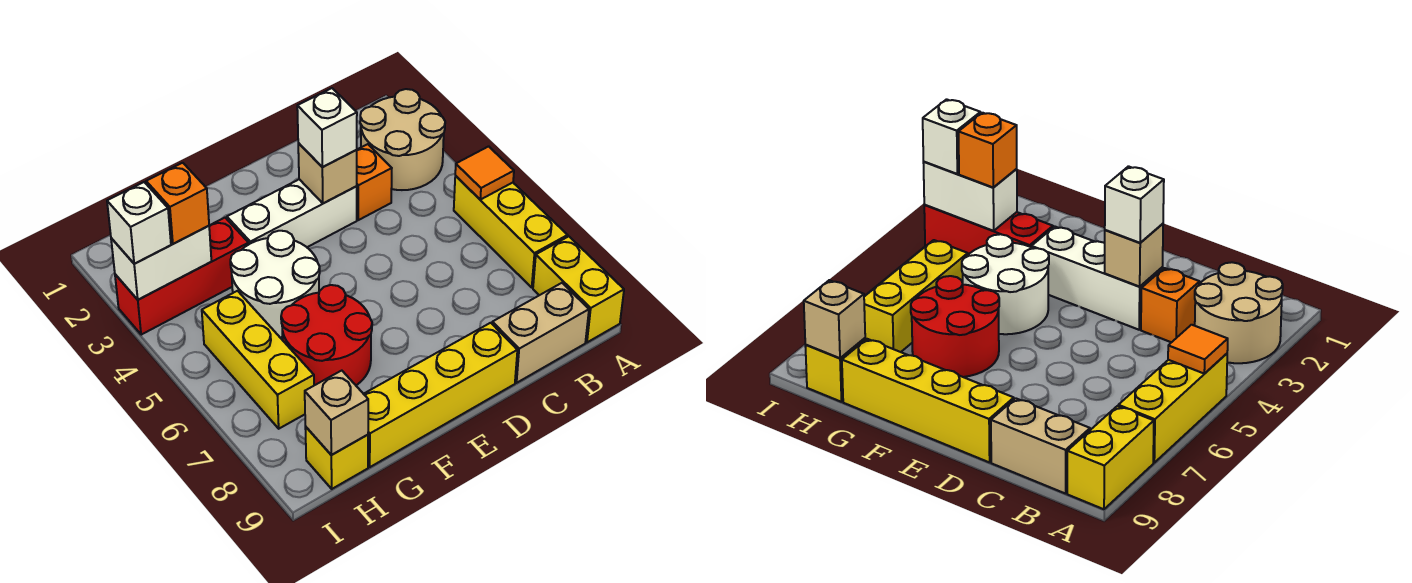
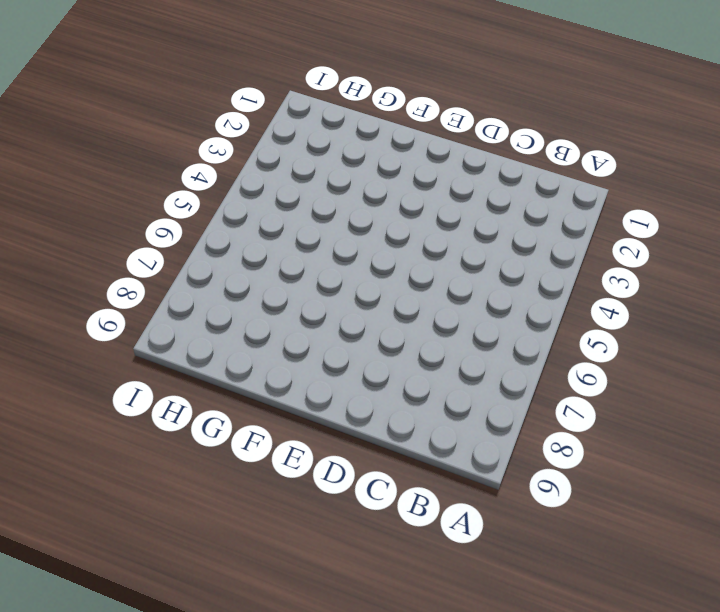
none -> tan round brick A2:B3 level 1
none -> yellow brick A5:A7 level 1
none -> yellow brick A8:A9 level 1

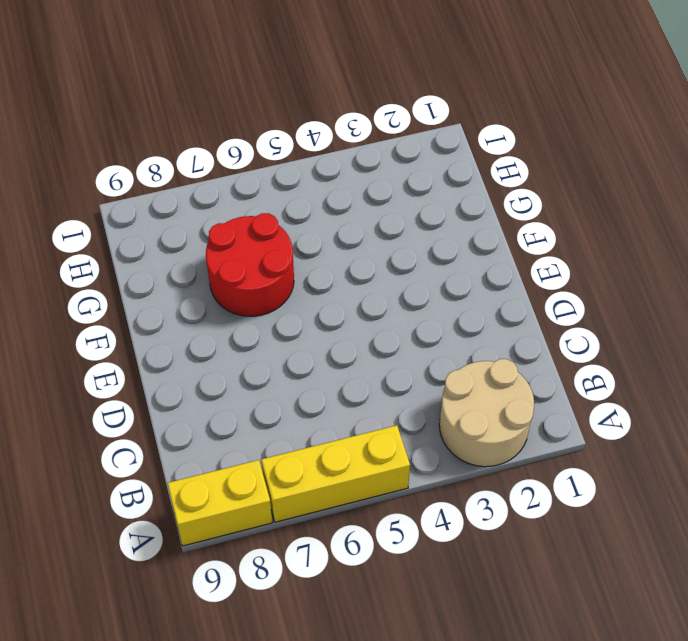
none -> tan brick B9:C9 level 1
none -> orange brick C3 level 1
none -> white brick D3:F3 level 1

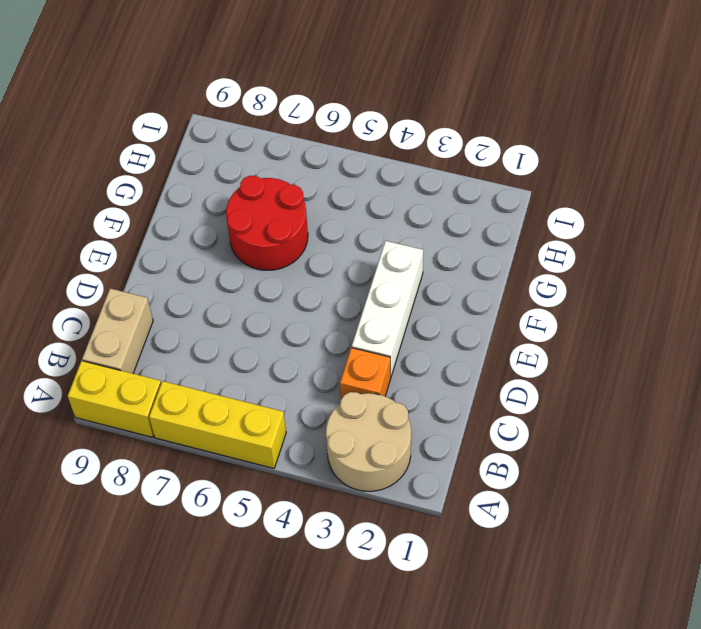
none -> yellow brick D9:G9 level 1
none -> white round brick F4:G5 level 1
none -> red brick G3:I3 level 1

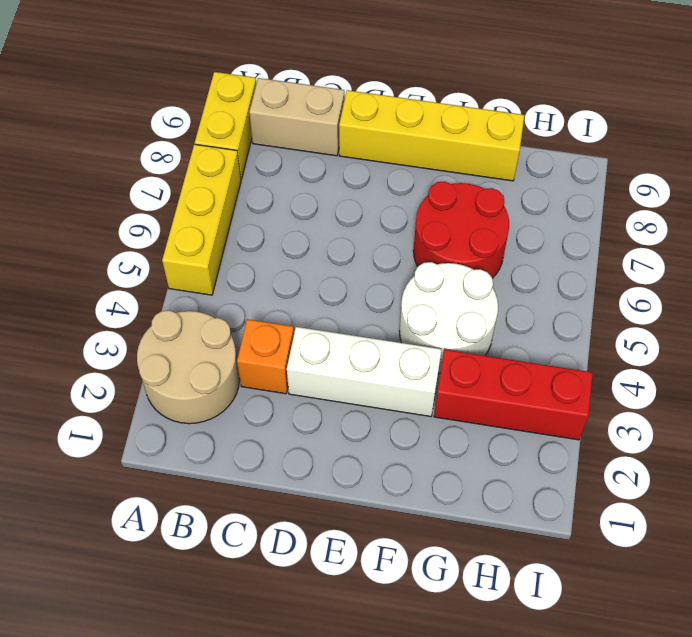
none -> yellow brick H5:H7 level 1
none -> yellow brick H9 level 1
none -> orange tile A5 level 2

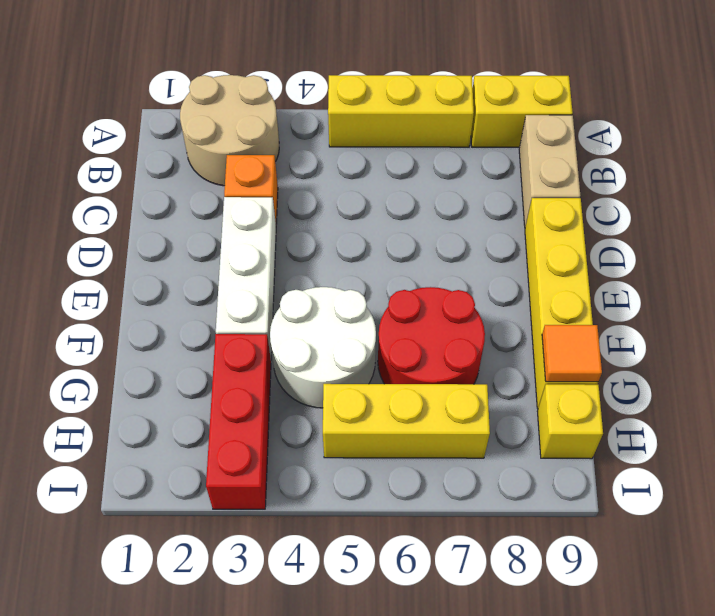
orange tile G9 level 2 -> orange tile A5 level 2
none -> tan brick D3 level 2
none -> white brick H3:I3 level 2
none -> tan brick H9 level 2

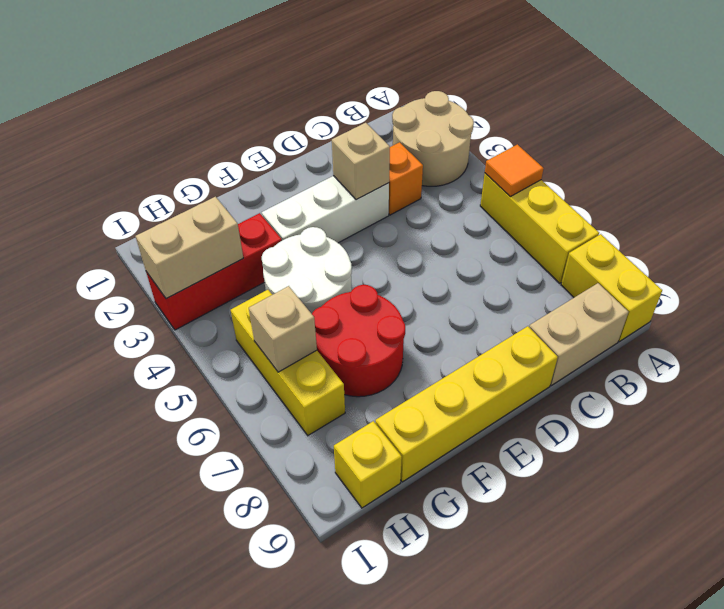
tan brick H3:I3 level 2 -> white brick H3:I3 level 2
tan brick H6 level 2 -> tan brick H9 level 2
none -> white brick D3 level 3
none -> orange brick H3 level 3
none -> white brick I3 level 3

